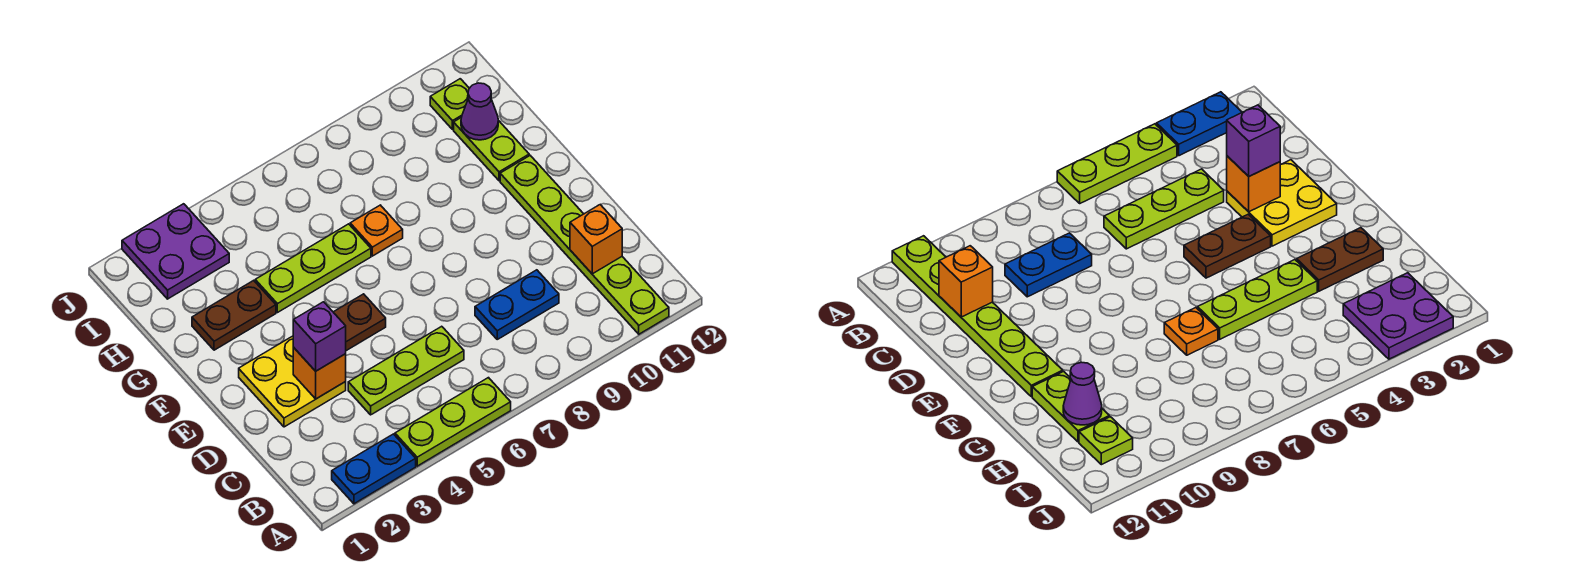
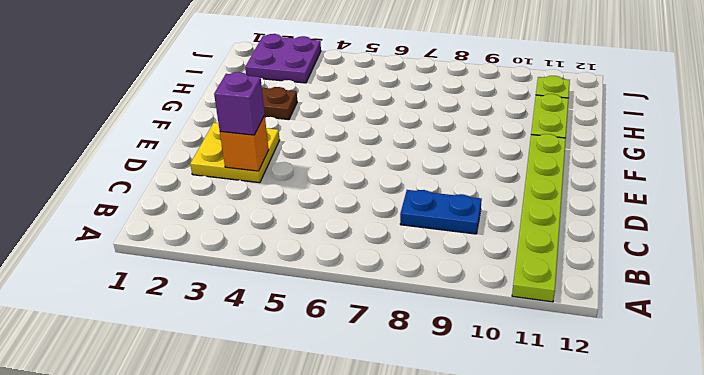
none -> blue plate A2:A3 level 1
none -> lime plate A4:A6 level 1
none -> lime plate C4:C6 level 1

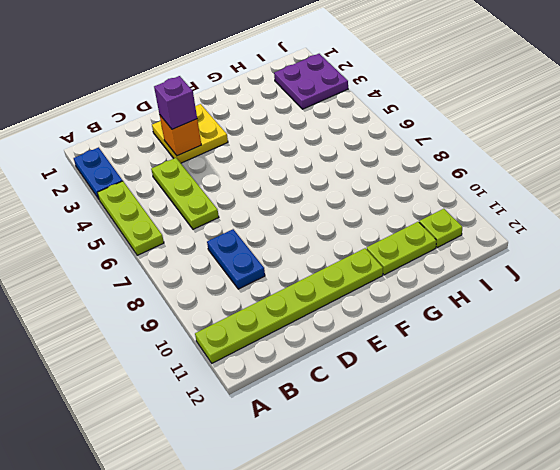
none -> brown plate E4:E5 level 1
none -> brown plate G2:G3 level 1
none -> lime plate G4:G6 level 1

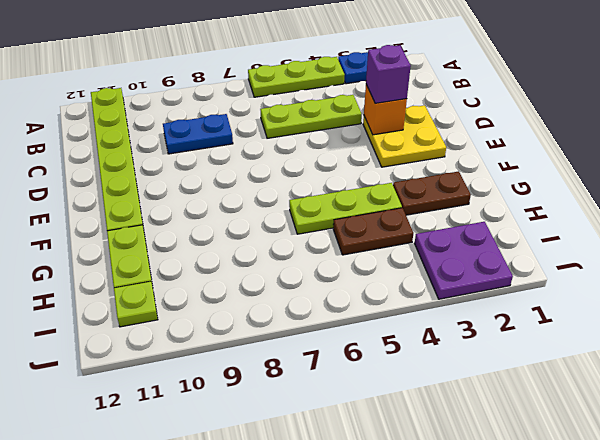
brown plate H4:H5 level 1 -> brown plate E4:E5 level 1
none -> orange plate G7 level 1
none -> orange brick C11 level 2
none -> purple cone H11 level 2

